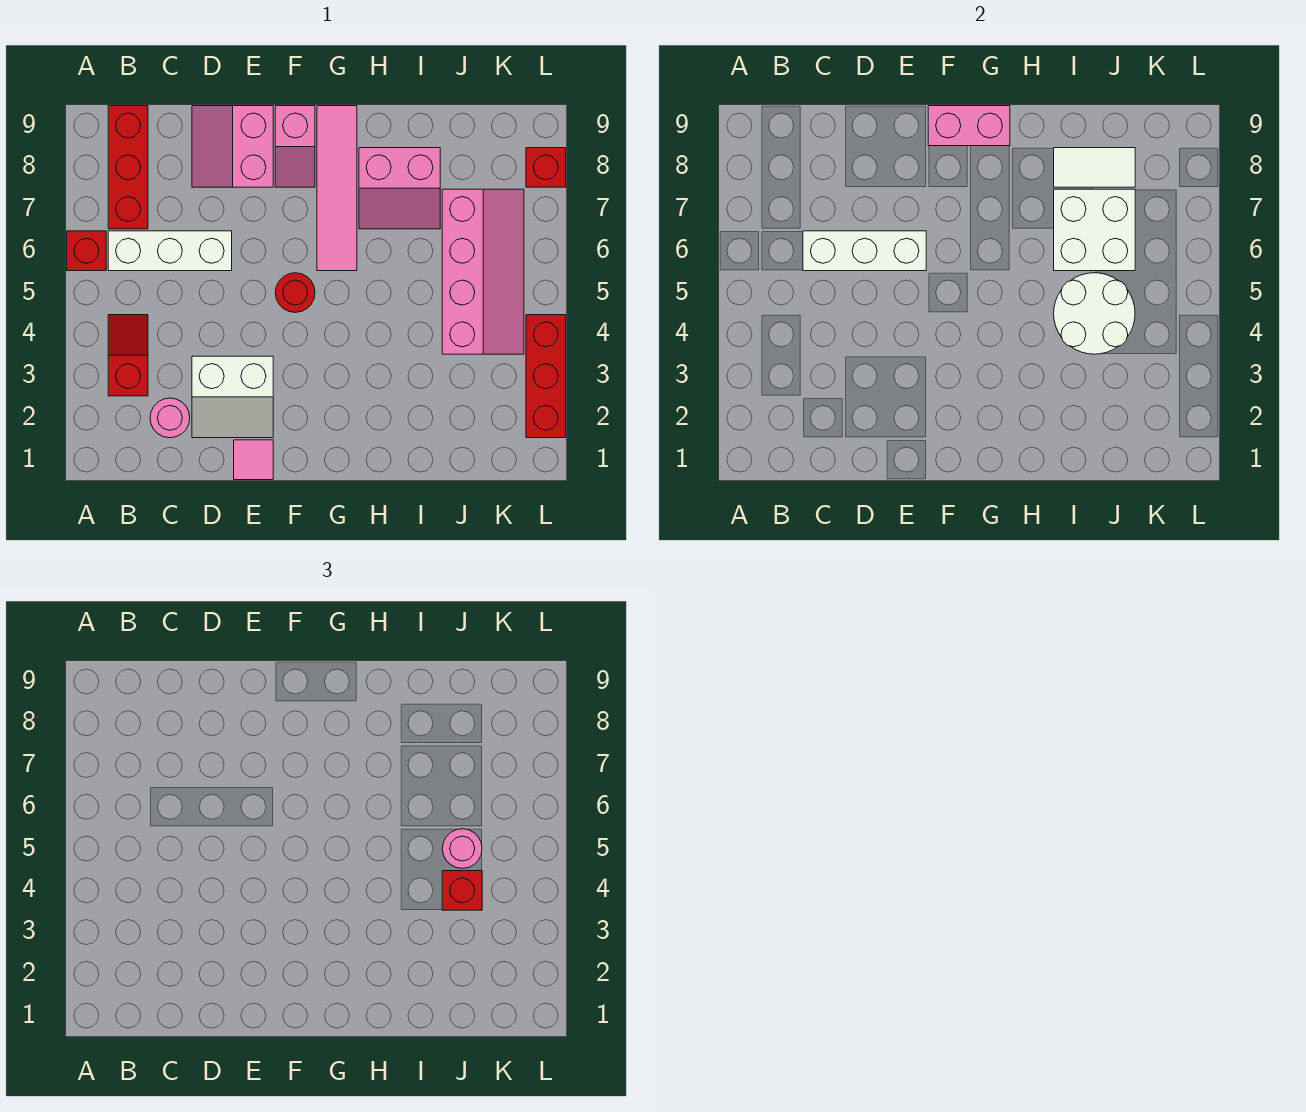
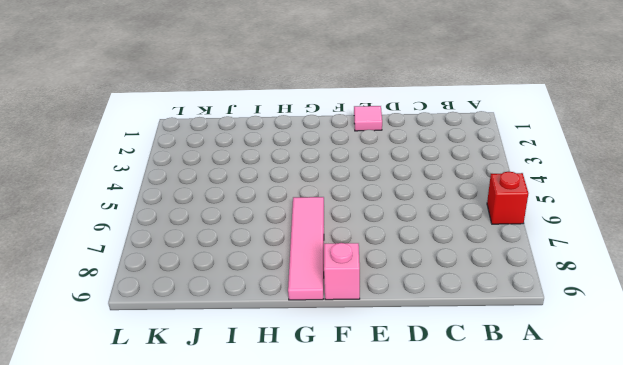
none -> red slope B3:B4 level 1 top 3
none -> white brick B6:D6 level 1
none -> red brick B7:B9 level 1

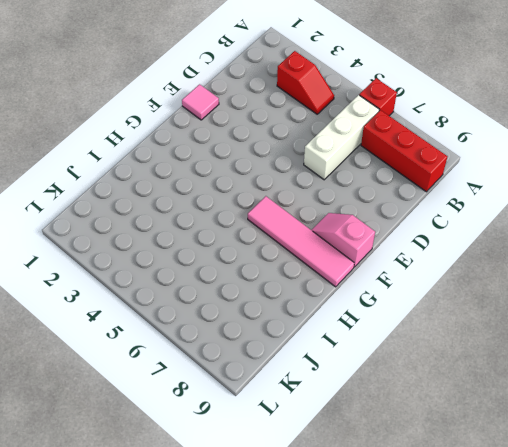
none -> pink round brick C2 level 1
none -> white slope D2:E3 level 1 top 3
none -> pink slope D8:E9 level 1 top E

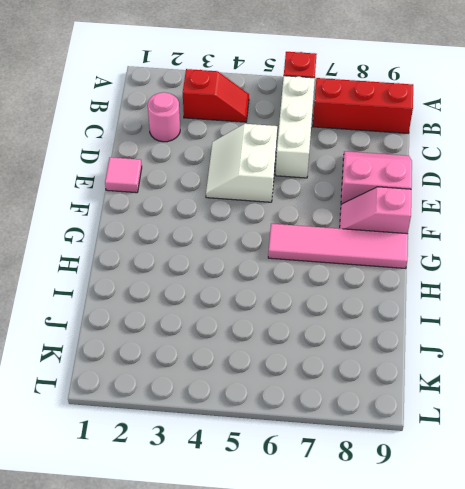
white slope D4:E5 level 1 top 5 -> white slope D2:E3 level 1 top 3
none -> red round brick F5 level 1
none -> pink slope H7:I8 level 1 top 8
none -> pink slope J4:K7 level 1 top J

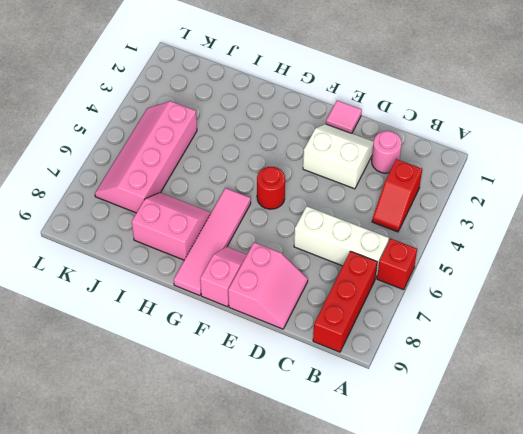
none -> red brick L2:L4 level 1
none -> red brick L8 level 1
none -> white brick C6:E6 level 2

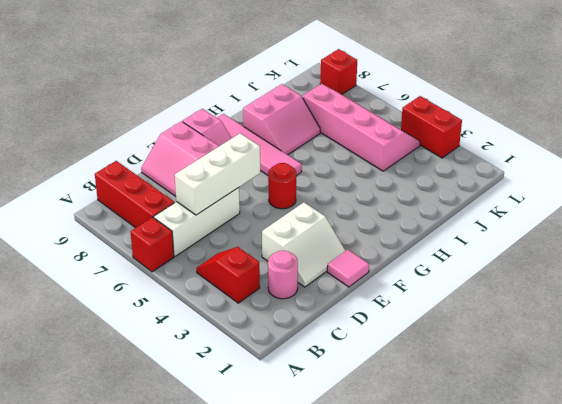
red brick L3:L4 level 1 -> red brick L2:L4 level 1
none -> pink brick F9:G9 level 2
none -> white round brick I4:J5 level 2
none -> white brick I6:J7 level 2

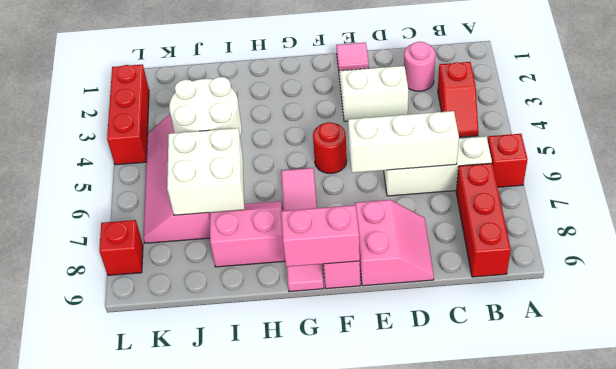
none -> white tile I8:J8 level 2
none -> red brick J4 level 3
none -> pink round brick J5 level 3

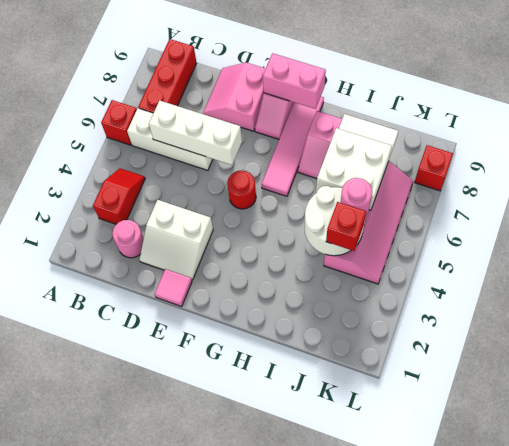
none -> red brick L2:L4 level 1

